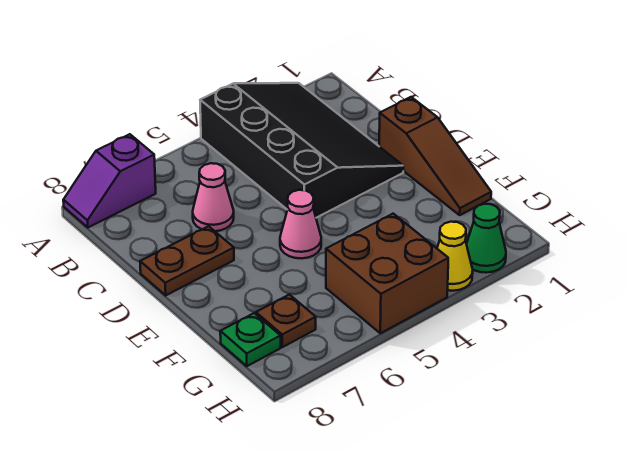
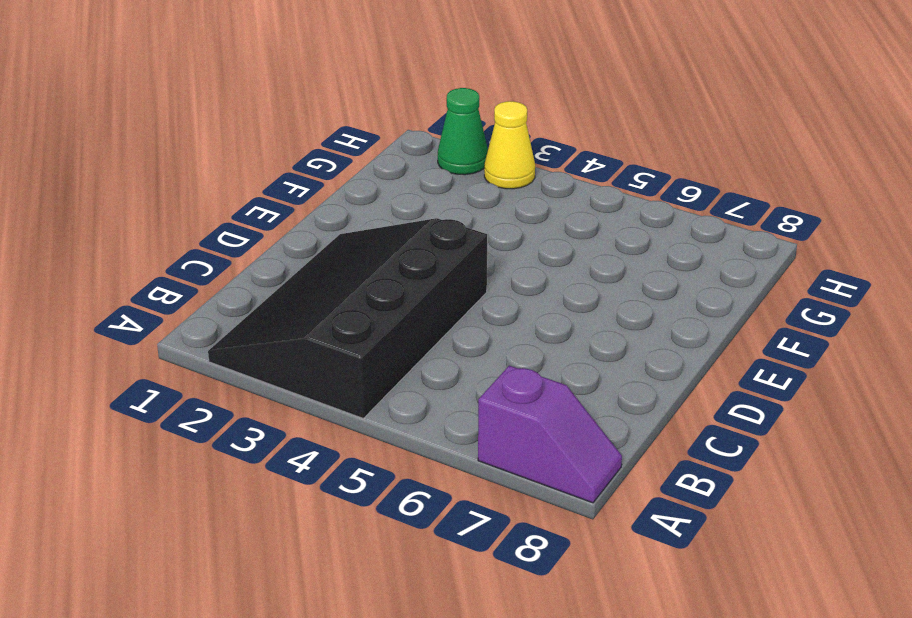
none -> pink cone C6 level 1
none -> brown slope D1:F1 level 1 top D

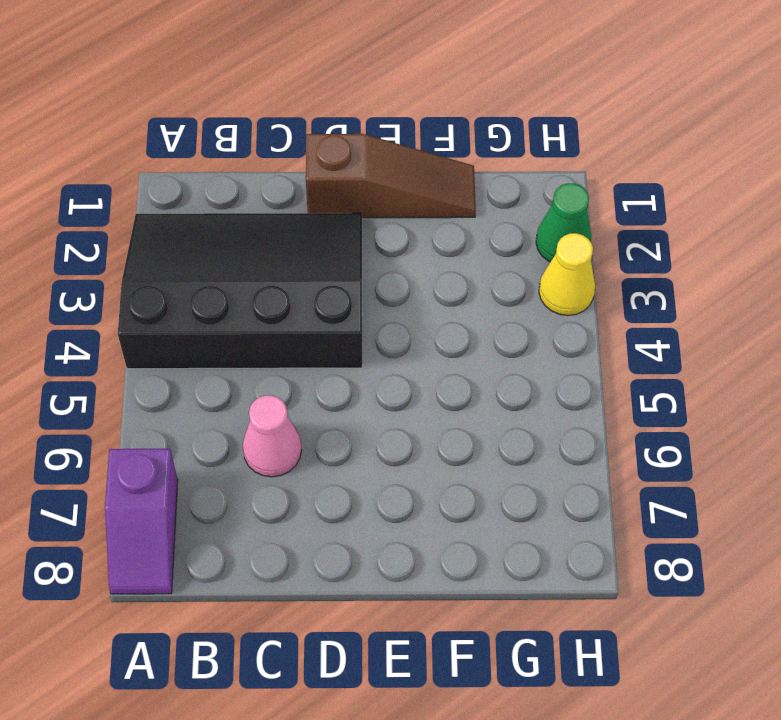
none -> brown plate D7:D8 level 1
none -> pink cone E5 level 1

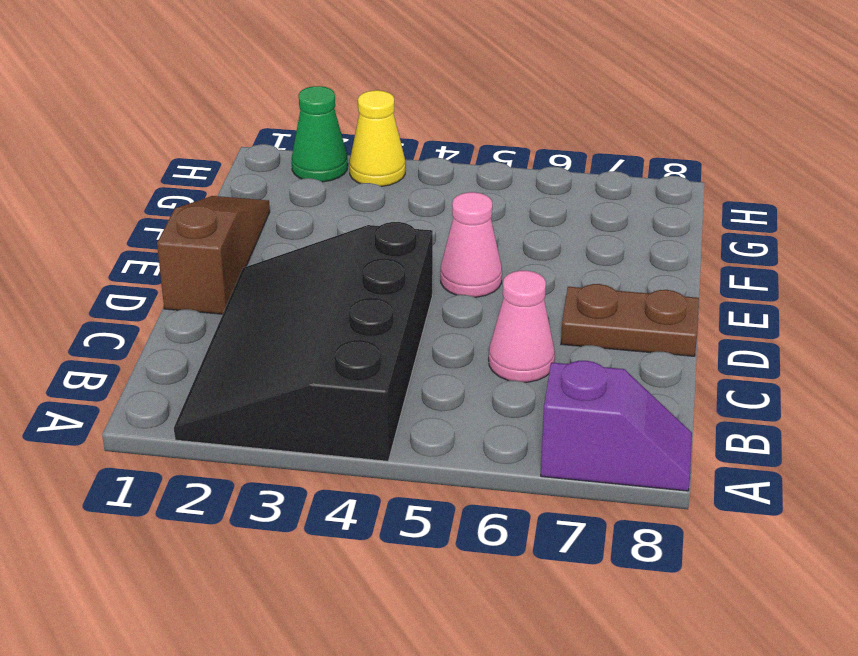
none -> brown brick G4:H5 level 1
none -> brown plate G7 level 1

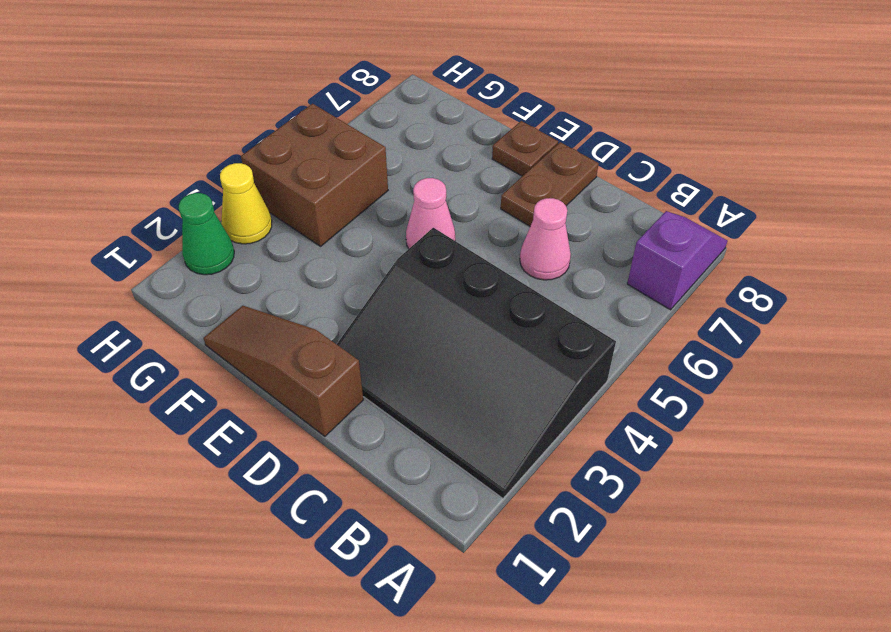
brown plate E8 level 1 -> brown plate G7 level 1
none -> green plate G8 level 1

